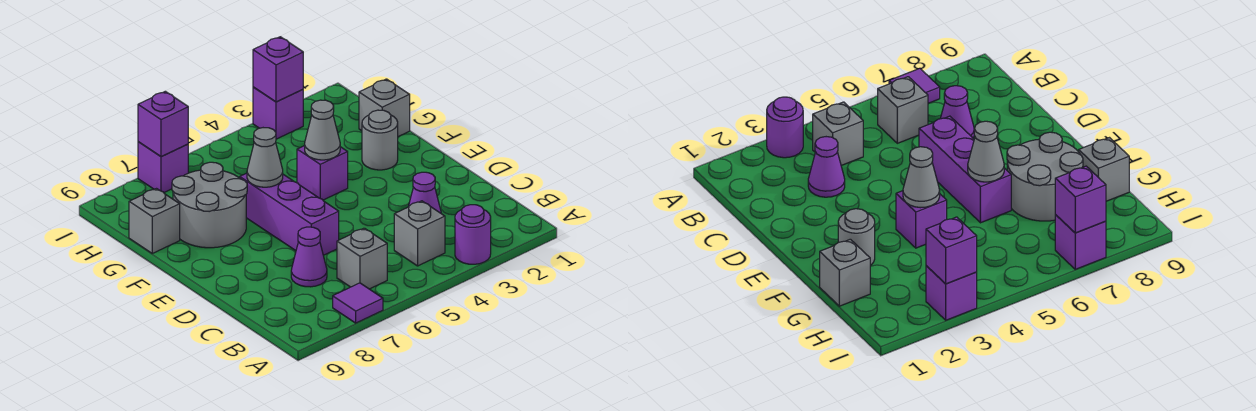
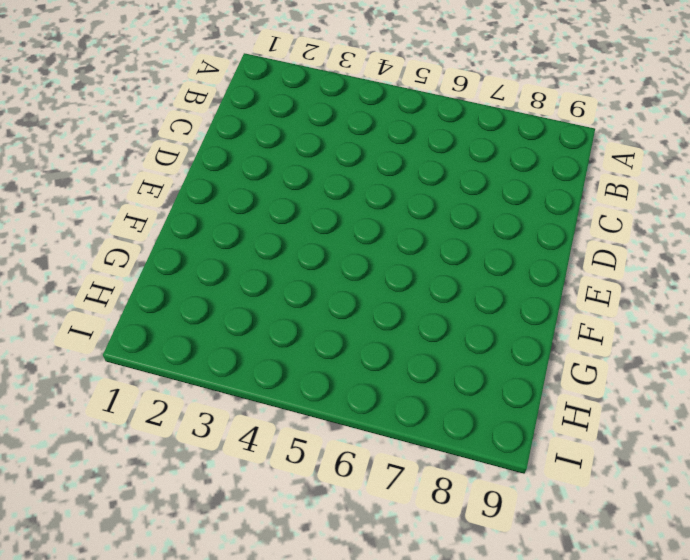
none -> purple round brick A3 level 1
none -> purple tile A7 level 1
none -> grey brick B4 level 1

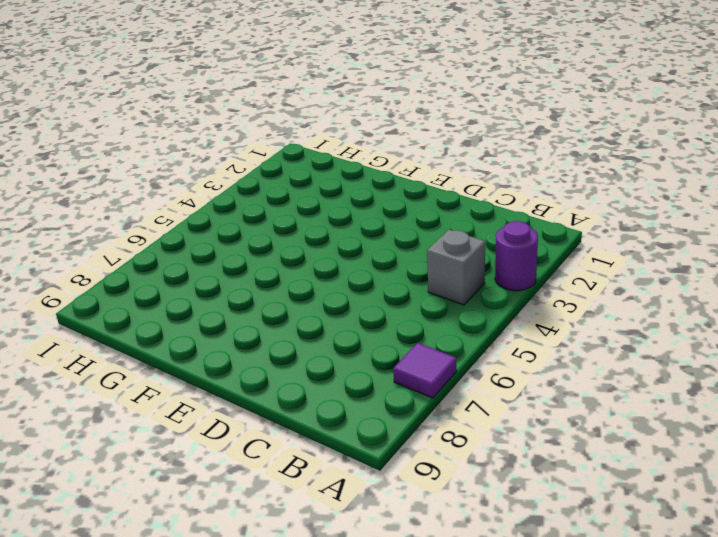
none -> grey brick B6 level 1
none -> purple cone C3 level 1
none -> purple cone C7 level 1

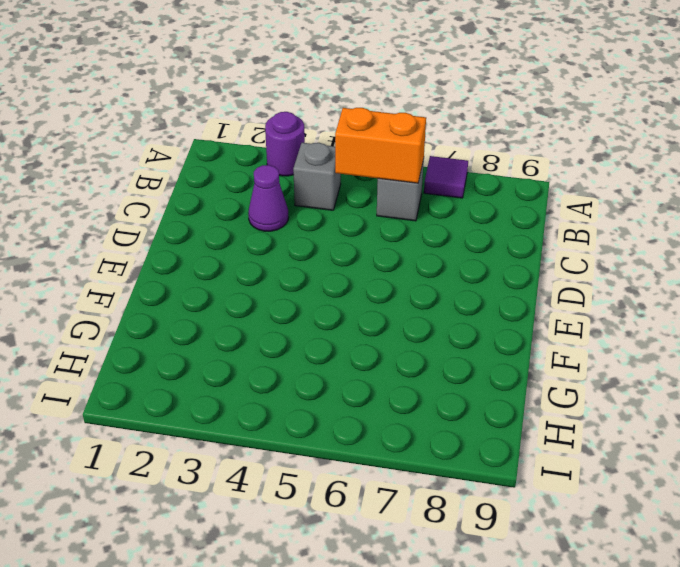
orange brick B5:B6 level 2 -> none
none -> purple cone C7 level 1
none -> purple brick D6:F6 level 1
none -> grey round brick F2 level 1

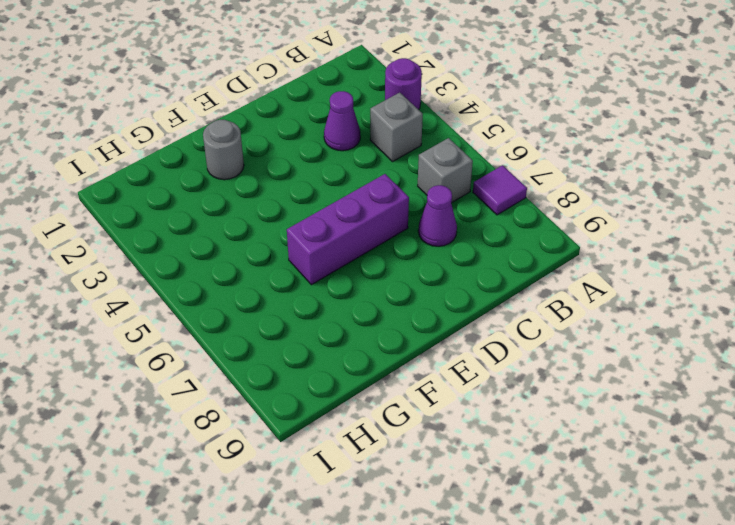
none -> purple brick F4 level 1
none -> grey round brick F7:G8 level 1
none -> grey brick G1 level 1

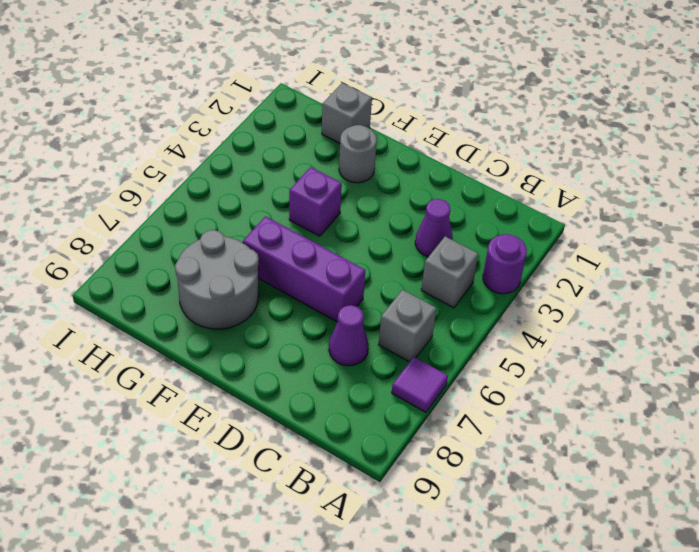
none -> grey brick G9 level 1
none -> purple brick I3 level 1
none -> purple brick I7 level 1

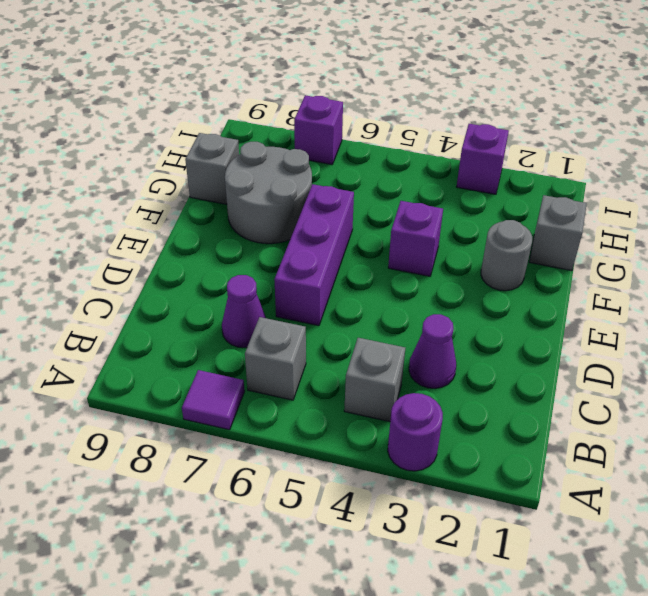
none -> grey cone F4 level 2
none -> grey cone F6 level 2
none -> purple brick I3 level 2

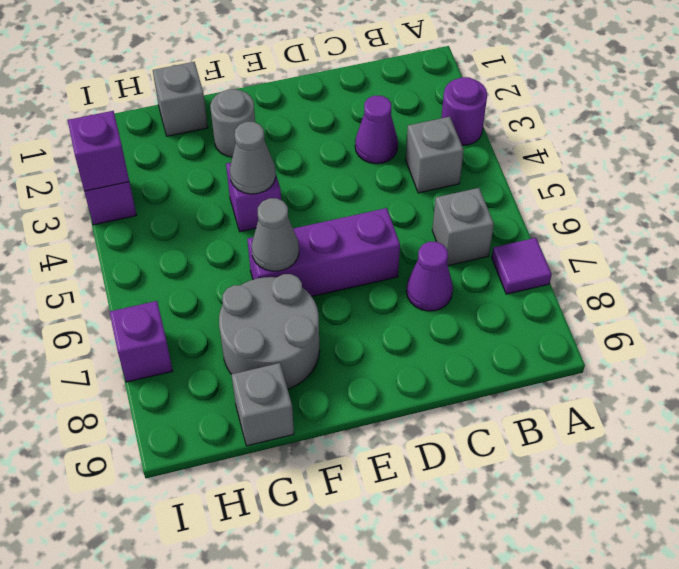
none -> purple brick I7 level 2

